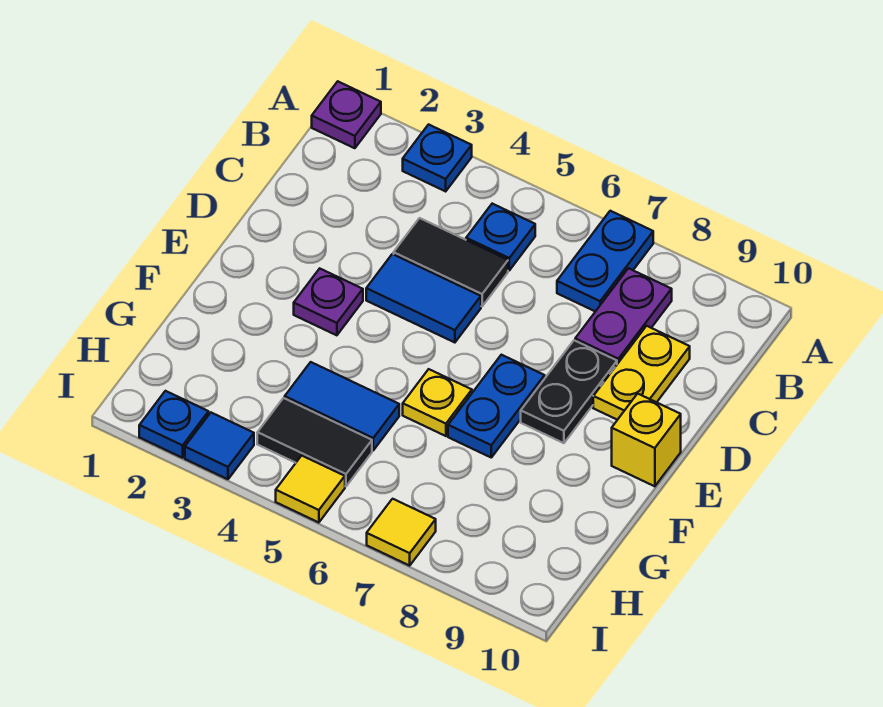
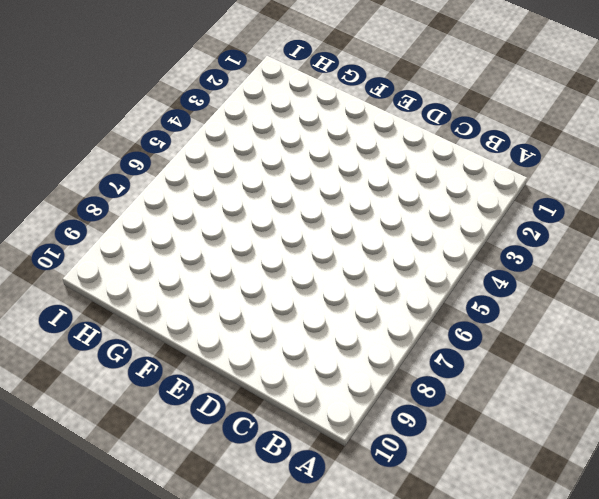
none -> purple plate A1 level 1
none -> blue plate A3 level 1
none -> blue plate A7:B7 level 1

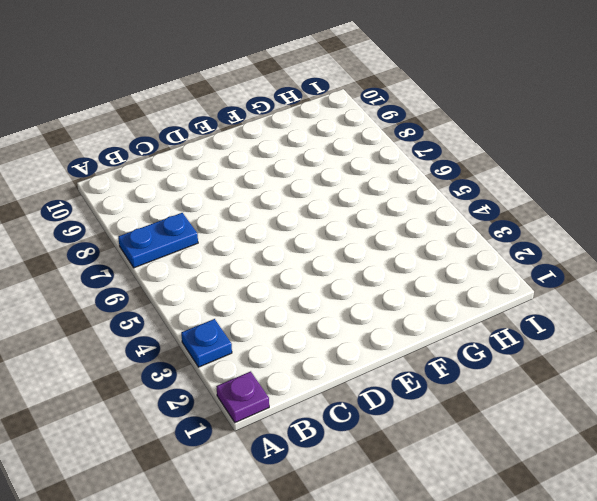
none -> blue plate B5 level 1
none -> purple plate B8:C8 level 1
none -> black tile C4:C5 level 1

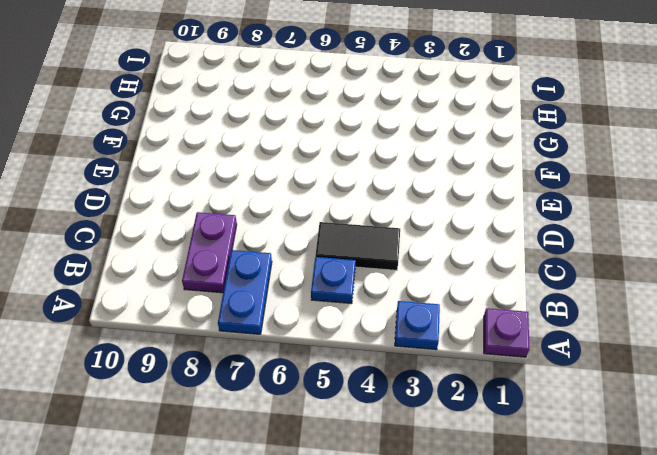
none -> yellow plate C9:D9 level 1
none -> blue tile D4:D5 level 1
none -> black plate D8:E8 level 1

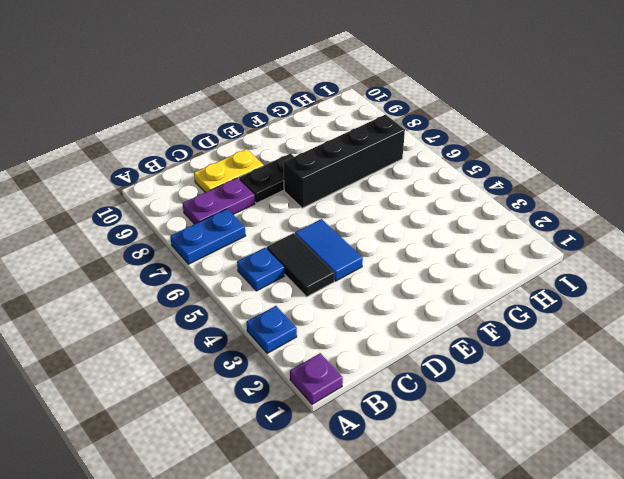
black brick E7:H7 level 1 -> blue plate E7:F7 level 1
none -> purple plate E3 level 1
none -> yellow brick E10 level 1
none -> yellow plate F6 level 1

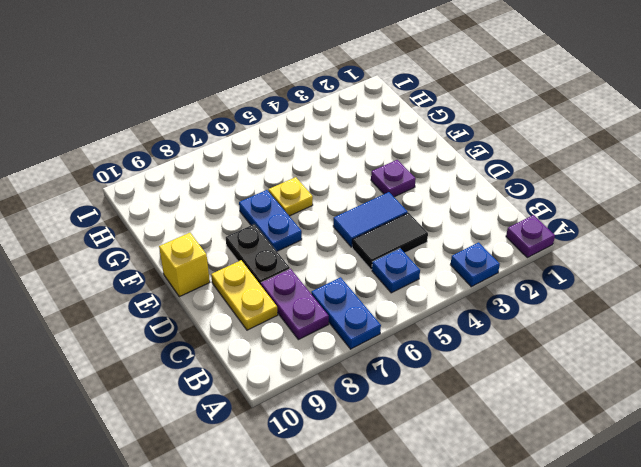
none -> blue tile G4:G5 level 1
none -> black tile H4:H5 level 1
none -> blue plate I2 level 1

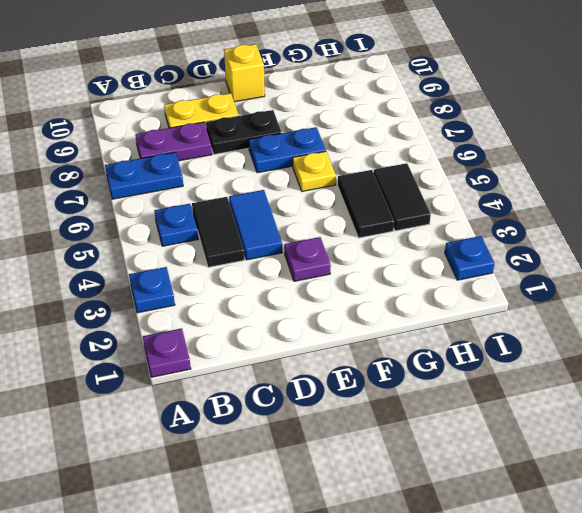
black tile G4:G5 level 1 -> blue tile G4:G5 level 1
none -> blue tile I3 level 1
none -> yellow tile I5 level 1
none -> yellow tile I7 level 1

